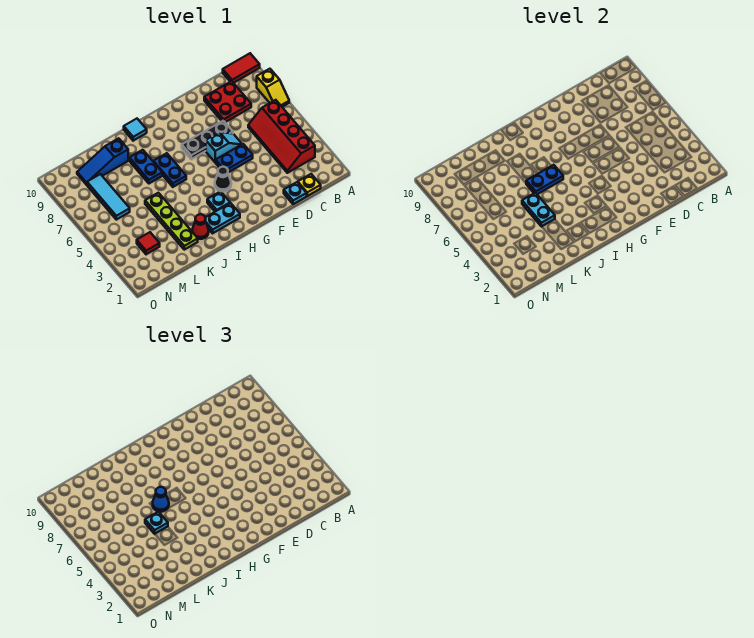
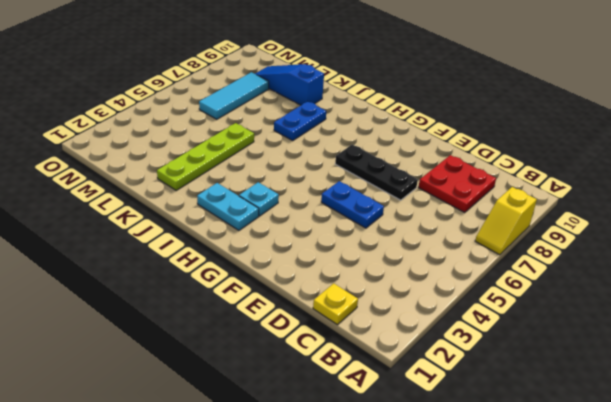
none -> red tile A10:B10 level 1
none -> red slope B3:C6 level 1 top B
none -> cyan plate D1 level 1

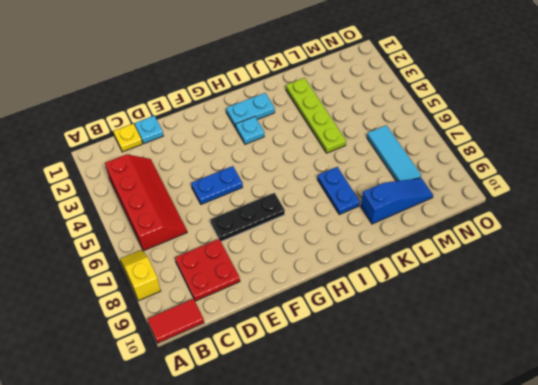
none -> cyan slope E6:F6 level 1 top F
none -> black cone G4 level 1
none -> blue plate I6:I7 level 1

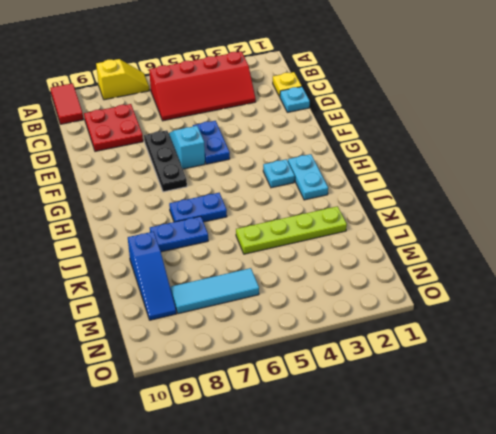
none -> black cone G4 level 1
none -> cyan tile I10 level 1
none -> red cone J2 level 1

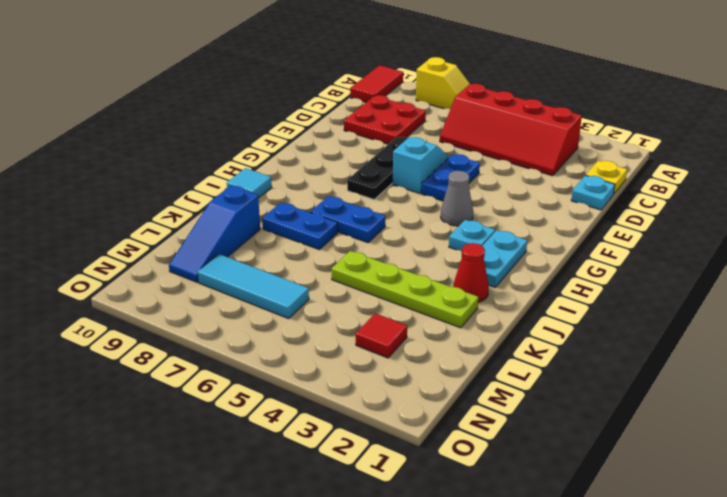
grey cone G4 level 1 -> black cone G4 level 1
none -> blue plate I6:J6 level 2
none -> cyan plate K4:K5 level 2
none -> blue cone J6 level 3

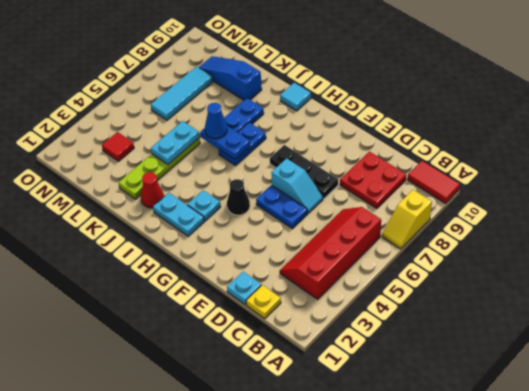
none -> cyan plate K5 level 3

